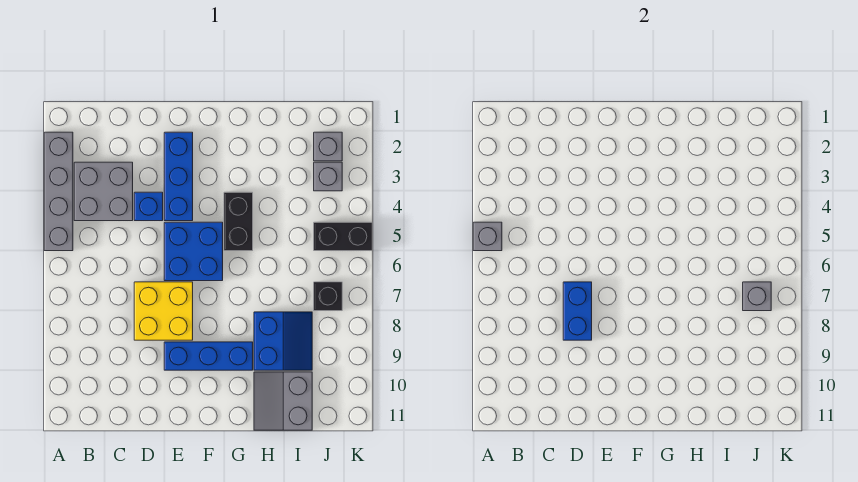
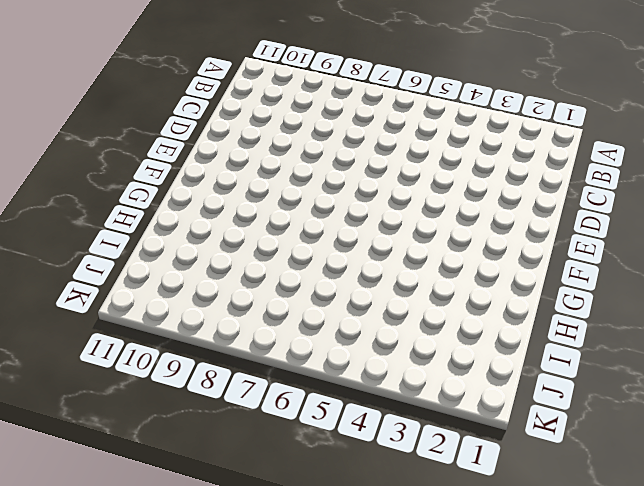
none -> grey brick A2:A5 level 1
none -> grey brick B3:C4 level 1
none -> blue brick D4 level 1

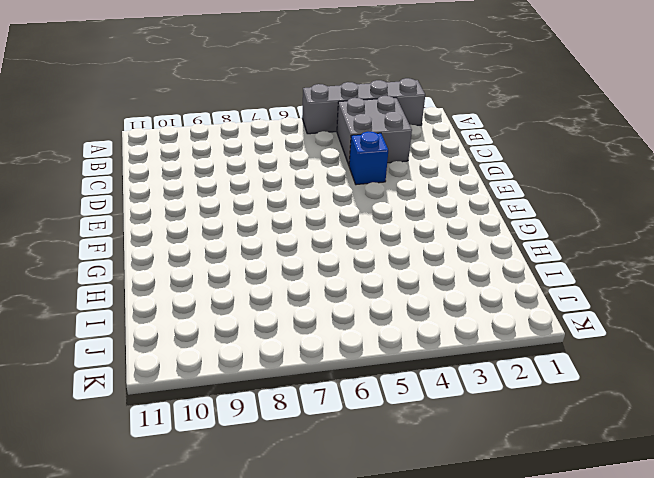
none -> yellow brick D7:E8 level 1
none -> blue brick E2:E4 level 1
none -> blue brick E5:F6 level 1

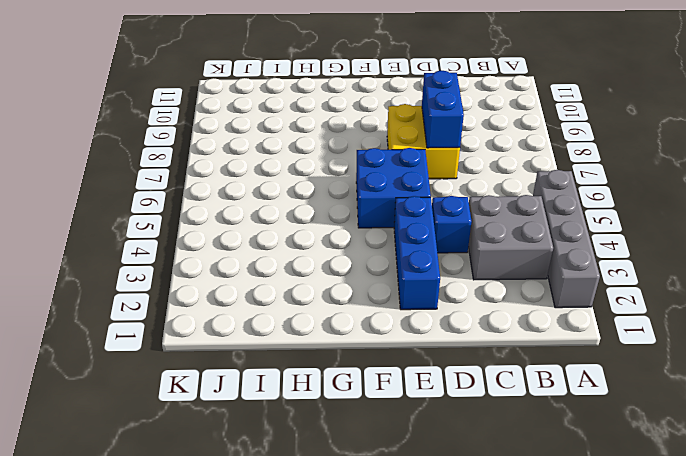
none -> blue brick E9:G9 level 1
none -> black brick G4:G5 level 1
none -> blue slope H8:I9 level 1 top H

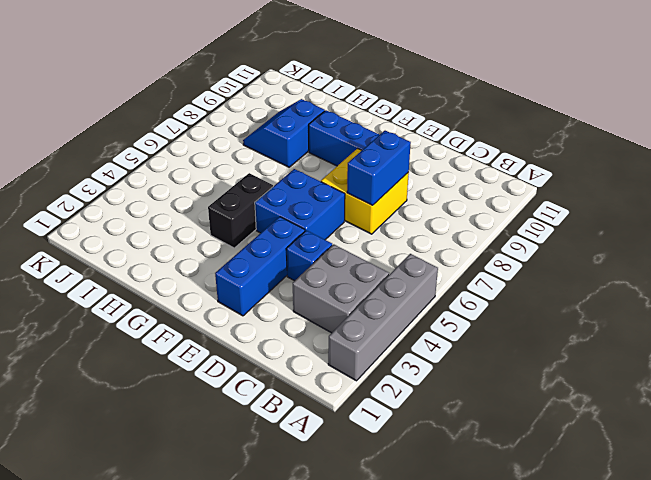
none -> grey slope H10:I11 level 1 top I
none -> grey brick J2 level 1
none -> grey brick J3 level 1

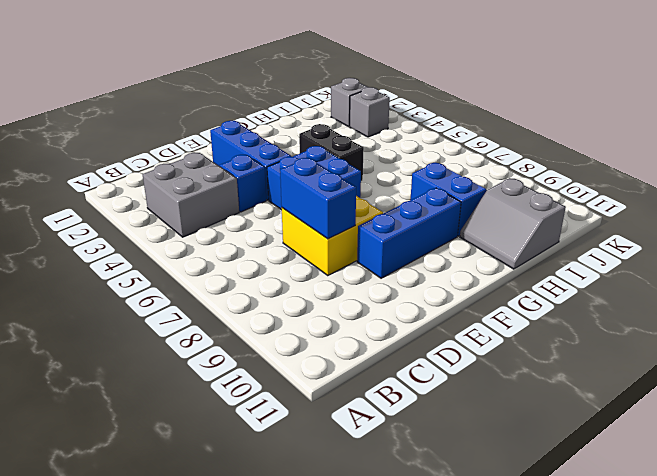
none -> grey brick A2:A5 level 1
none -> black brick J5:K5 level 1
none -> black brick J7 level 1

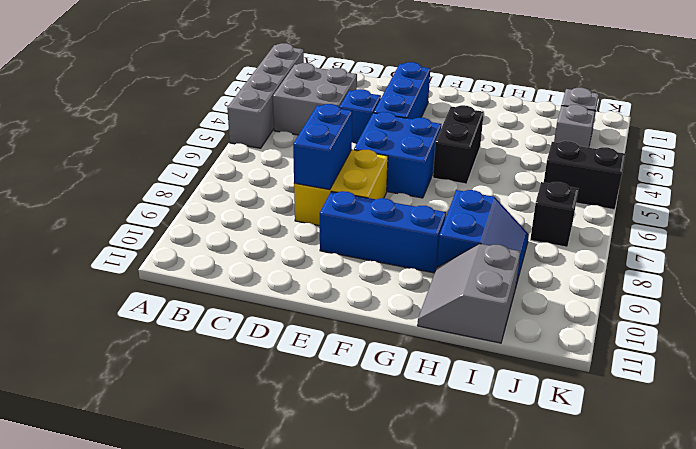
none -> grey brick A5 level 2
none -> grey brick J7 level 2

